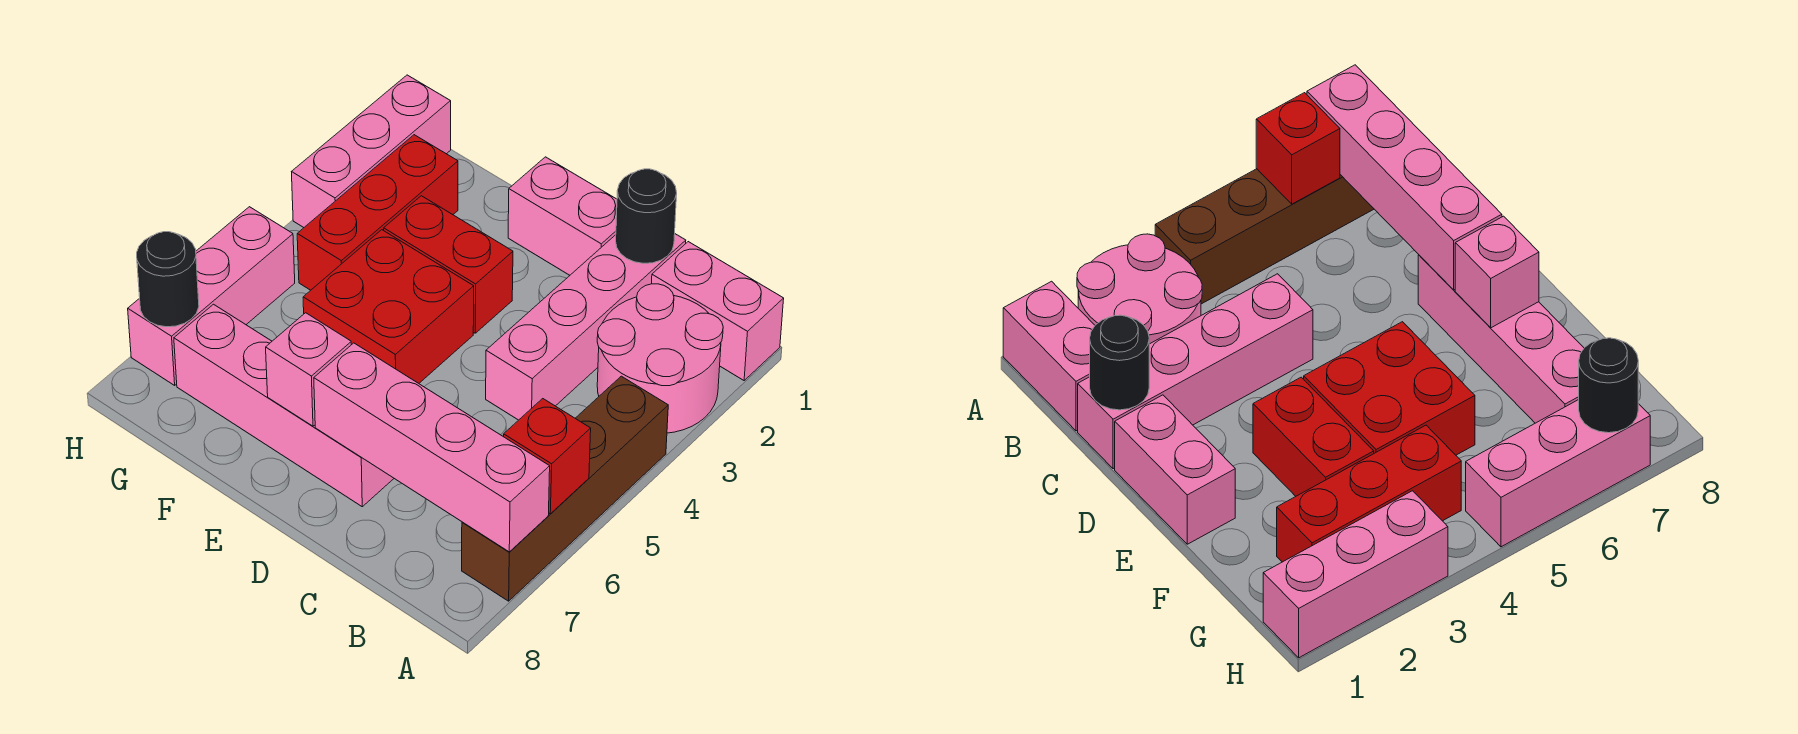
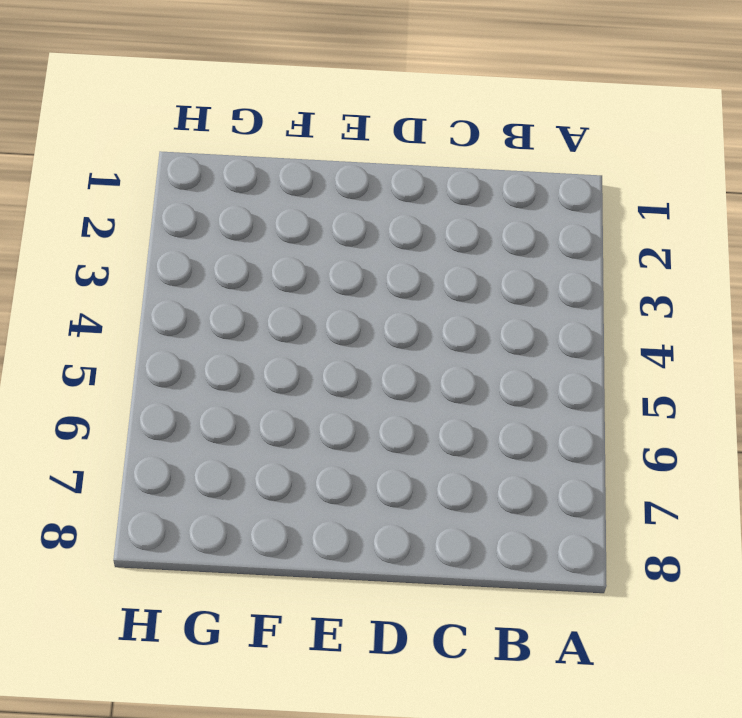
none -> pink brick A1:B1 level 1
none -> pink round brick A2:B3 level 1
none -> brown brick A4:A7 level 1

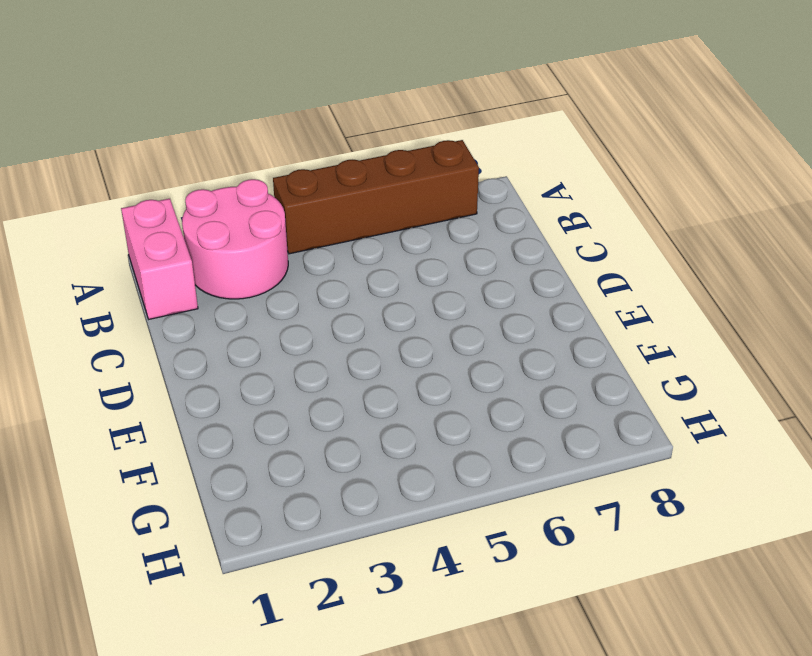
none -> pink brick C1:C4 level 1
none -> pink brick D1:E1 level 1
none -> pink brick D7:G7 level 1

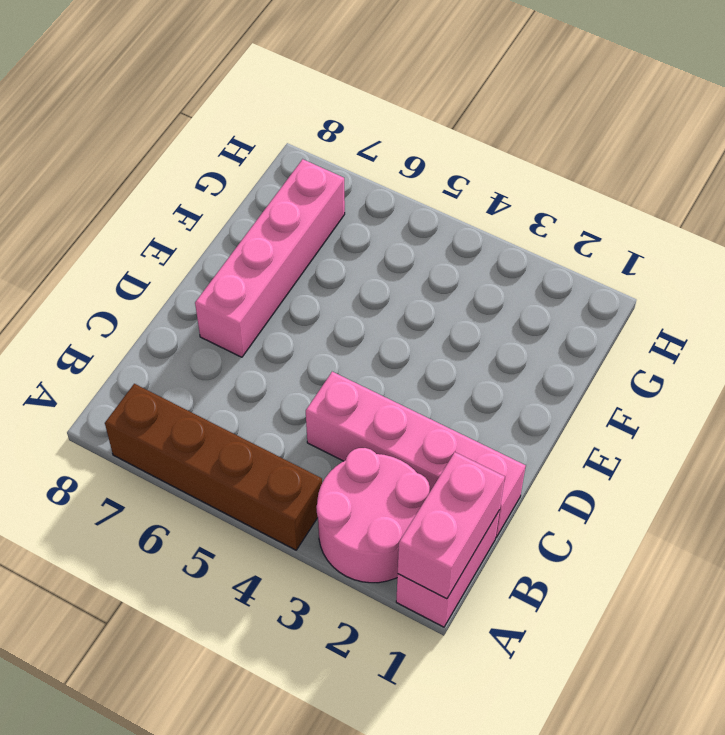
pink brick A1:B1 level 2 -> pink brick D1:E1 level 1
none -> red brick E3:F3 level 1
none -> red brick E4:F5 level 1
none -> red brick G2:G4 level 1

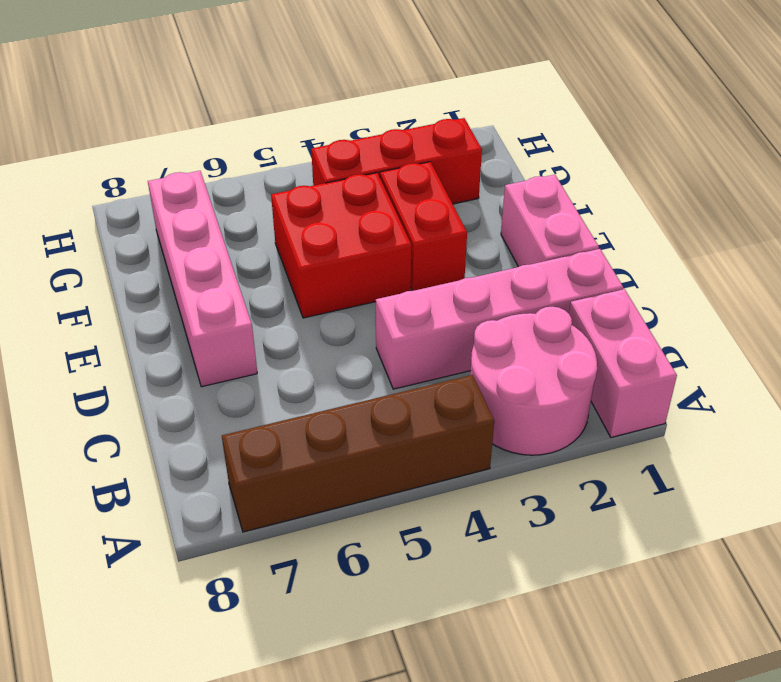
none -> pink brick H1:H3 level 1
none -> pink brick H5:H7 level 1
none -> red brick A6 level 2

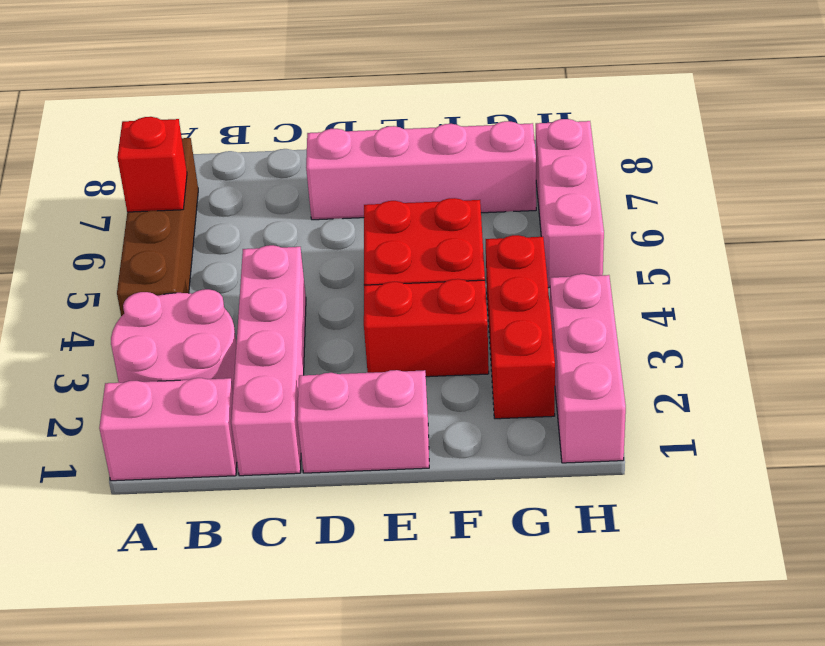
none -> pink brick A7:D7 level 2
none -> black round brick C1 level 2
none -> pink brick E7 level 2

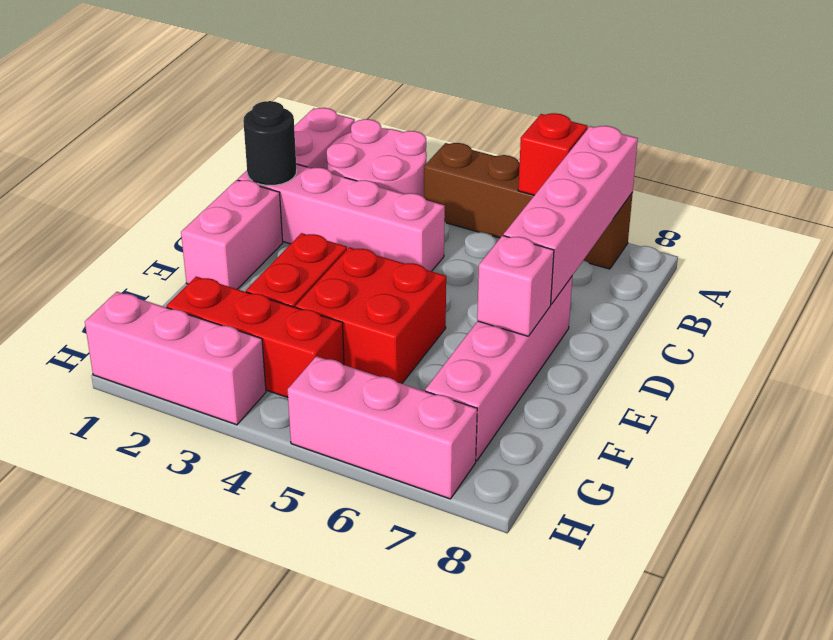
none -> black round brick H7 level 2

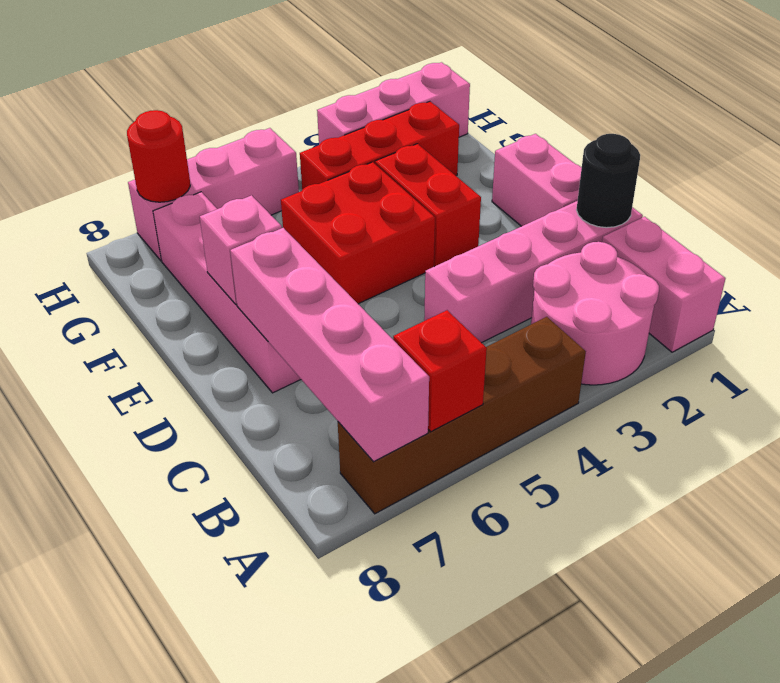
red round brick H7 level 2 -> black round brick H7 level 2

